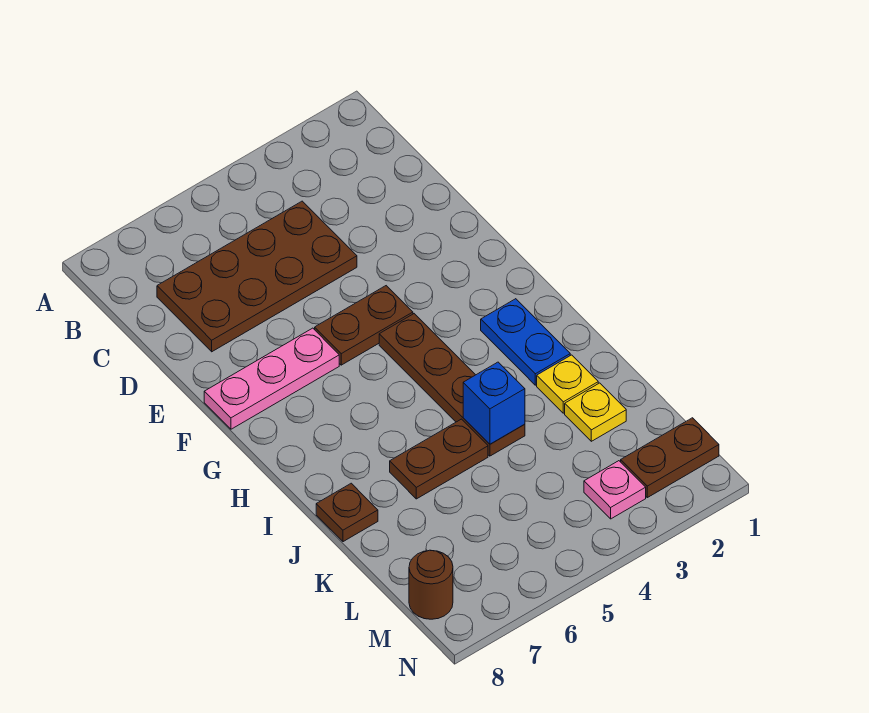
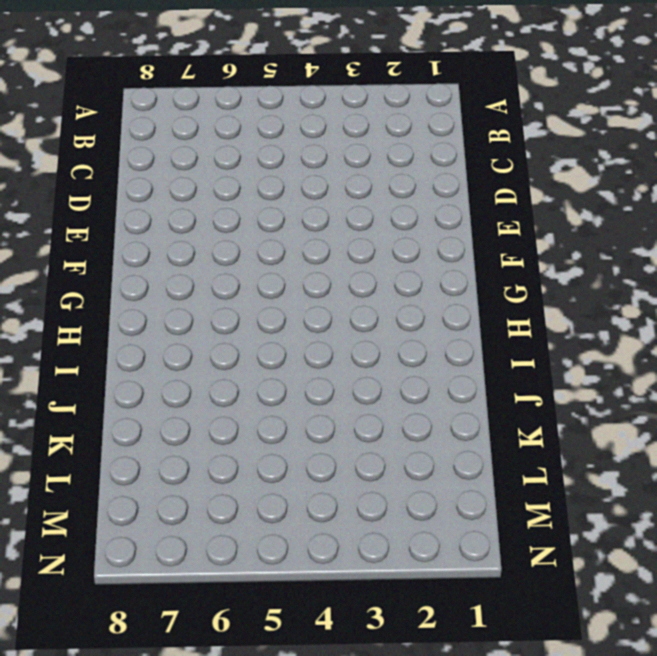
none -> brown plate C4:D7 level 1
none -> brown plate F4:F5 level 1
none -> pink plate F6:F8 level 1

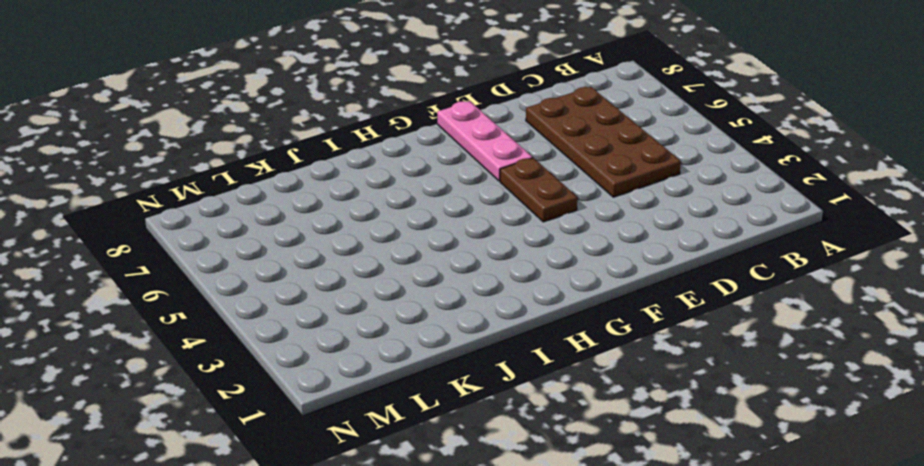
none -> brown plate G4:J4 level 1
none -> blue plate H2:I2 level 1
none -> yellow plate J2 level 1

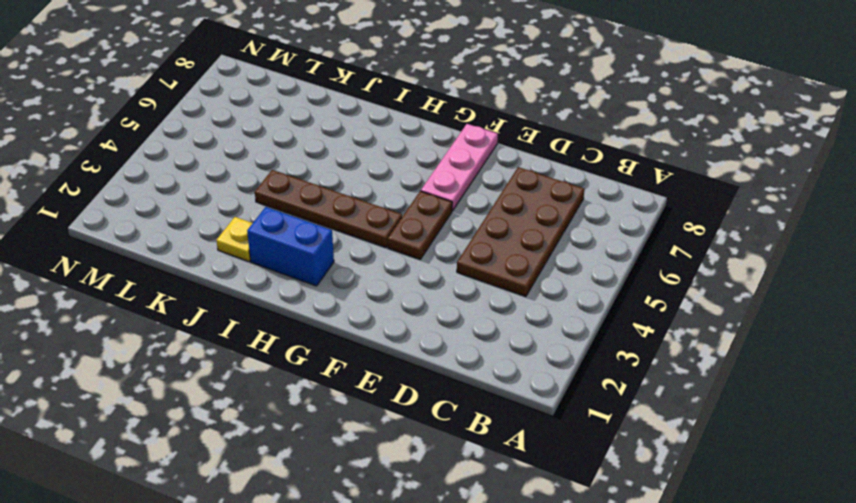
blue brick H2:I2 level 1 -> blue plate H2:I2 level 1
none -> brown plate J5:J6 level 1
none -> brown plate J8 level 1
none -> yellow plate K2 level 1

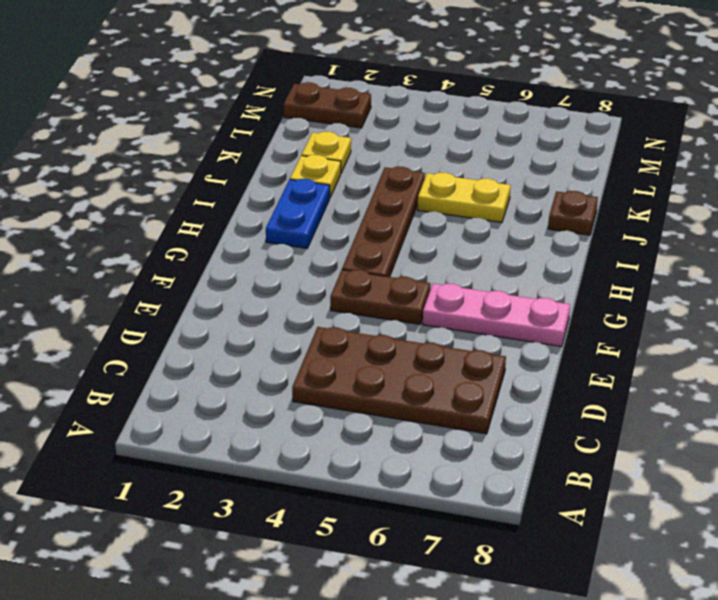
yellow plate J5:J6 level 1 -> brown plate J5:J6 level 1
none -> pink plate M3 level 1
none -> brown round brick M8 level 1
none -> blue brick J4 level 2

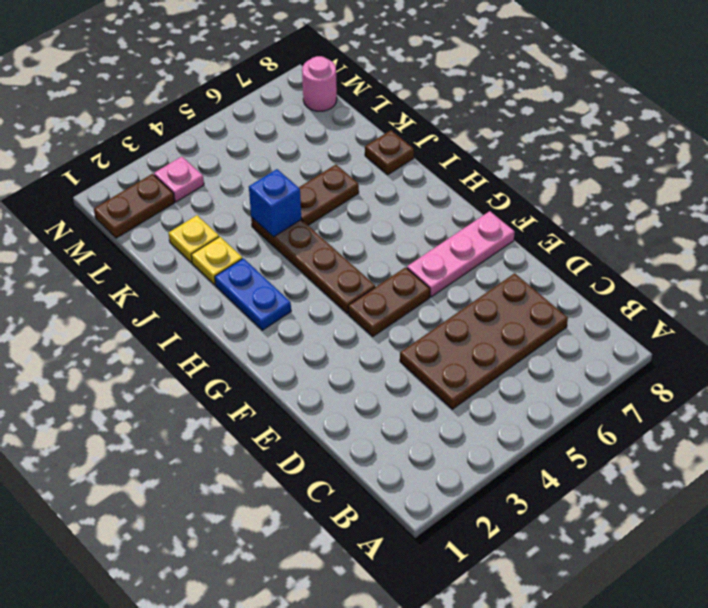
pink round brick M8 level 1 -> brown round brick M8 level 1

